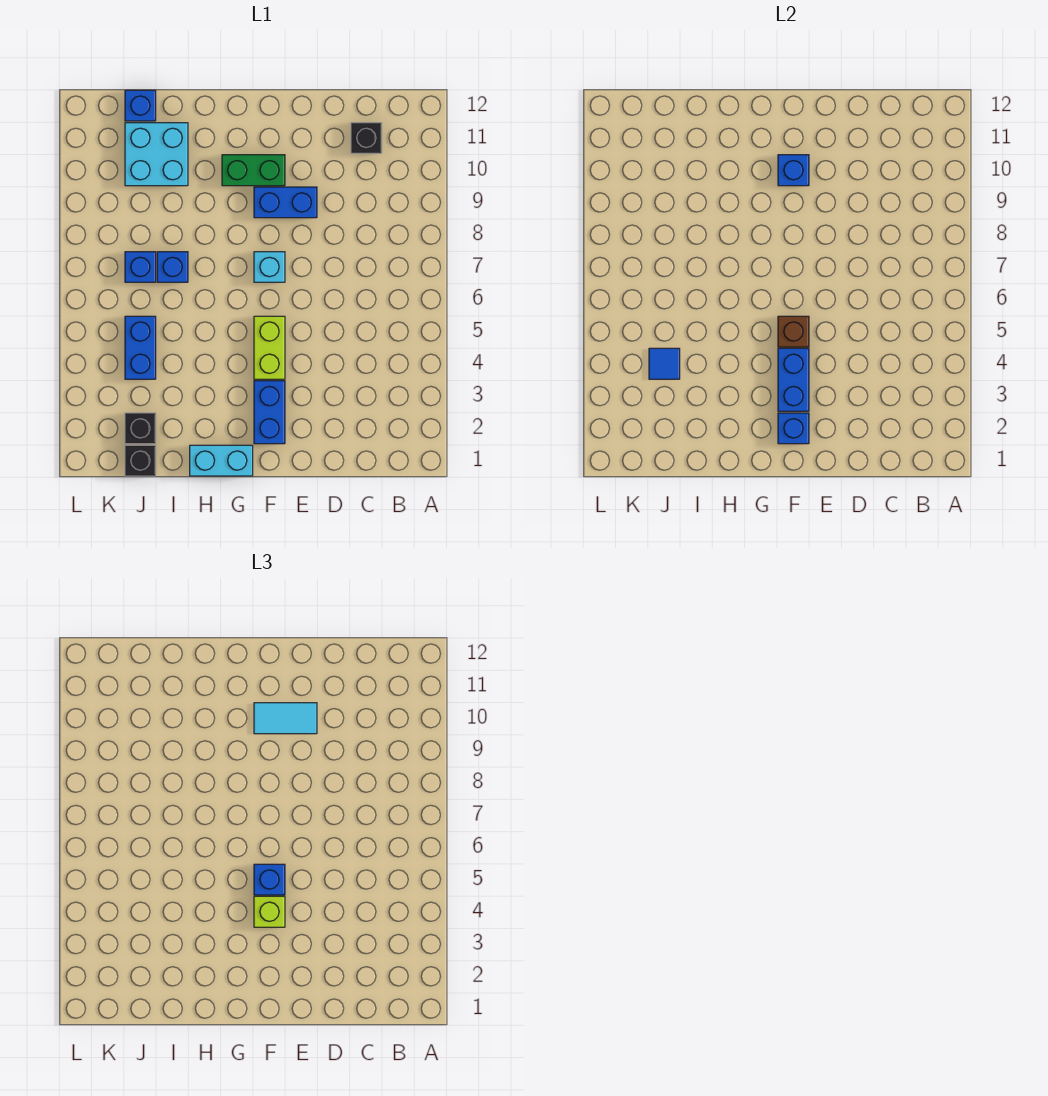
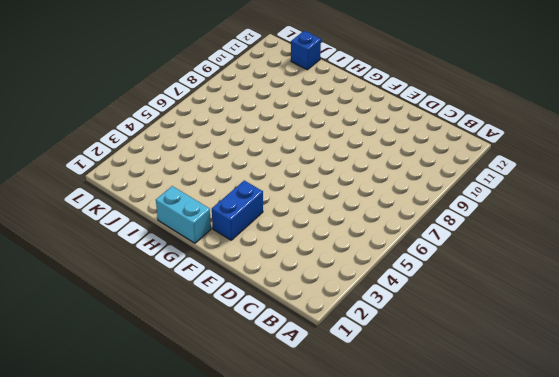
none -> black brick C11 level 1
none -> blue brick E9:F9 level 1
none -> lime brick F4:F5 level 1

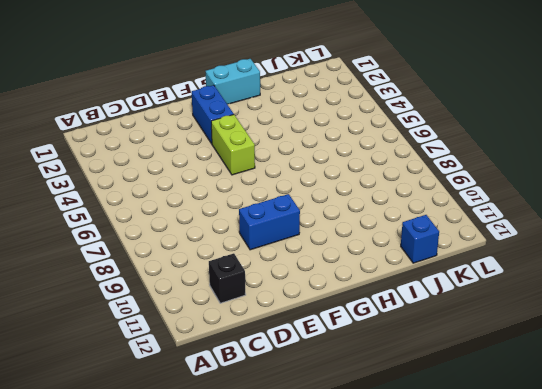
none -> cyan brick F7 level 1
none -> green brick F10:G10 level 1
none -> blue brick I7 level 1

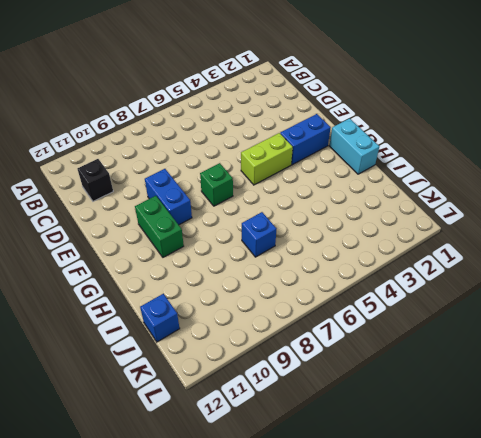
green brick F7 level 1 -> cyan brick F7 level 1
none -> cyan brick I10:J11 level 1
none -> black brick J1 level 1
none -> black brick J2 level 1

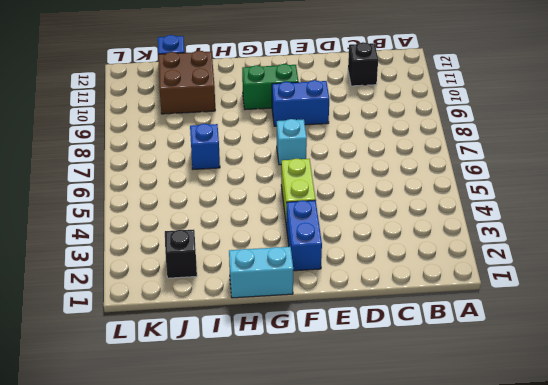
brown brick I10:J11 level 1 -> cyan brick I10:J11 level 1
none -> black brick J1 level 1
none -> blue brick J4:J5 level 1
none -> blue brick J7 level 1

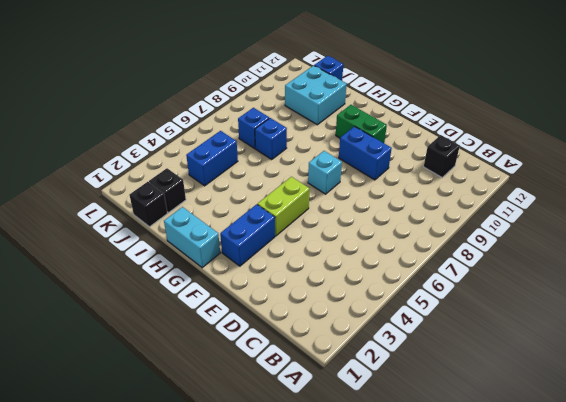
none -> blue brick F2 level 2
none -> blue brick F3:F4 level 2
none -> brown brick F5 level 2

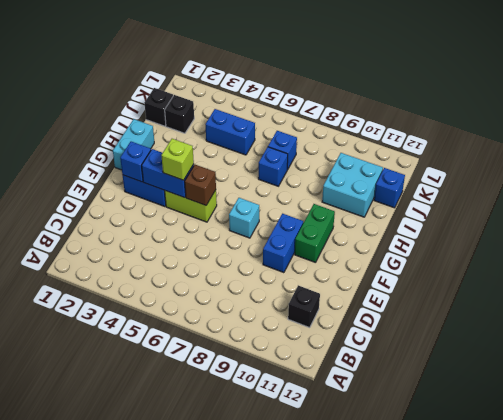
none -> blue brick F10 level 2
none -> blue tile J4 level 2
none -> cyan tile E10:F10 level 3

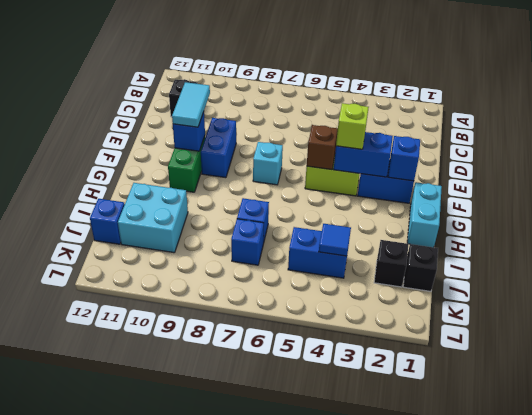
none -> blue brick F5 level 3

